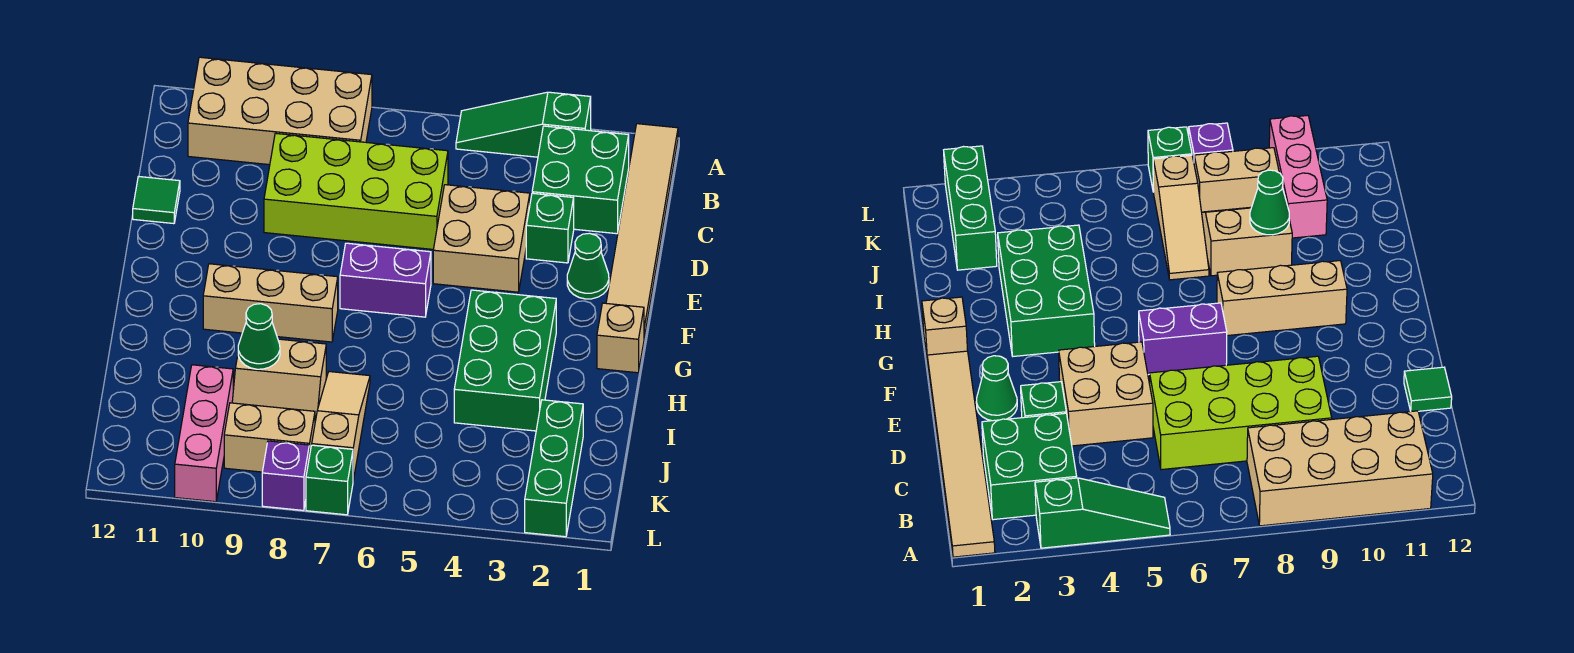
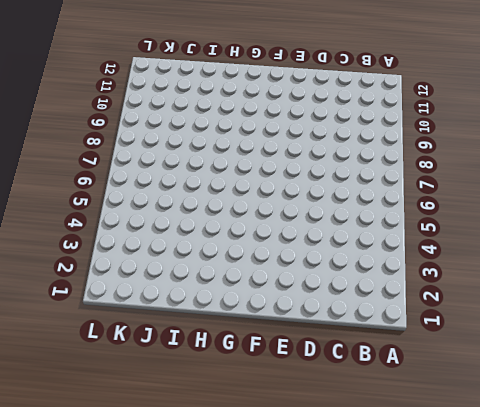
none -> tan tile A1:F1 level 1
none -> green slope A3:A5 level 1 top 3
none -> tan brick A8:B11 level 1

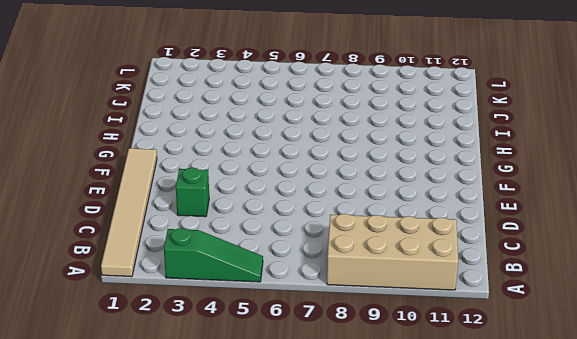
none -> green brick B2:C3 level 1
none -> lime brick C6:D9 level 1
none -> tan brick D4:E5 level 1

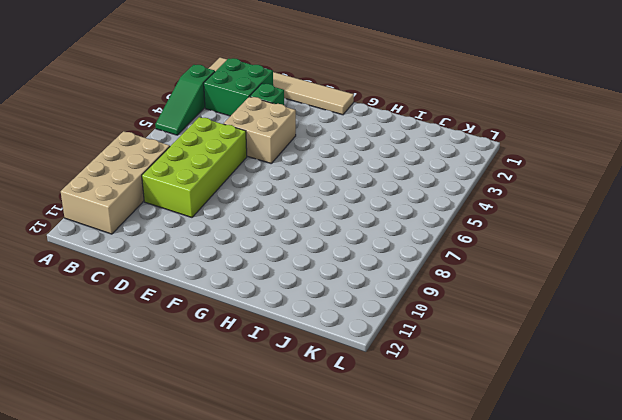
none -> green tile D12 level 1
none -> green cone E2 level 1
none -> purple brick F6:F7 level 1

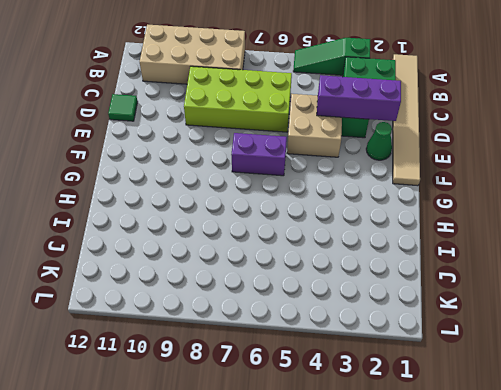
purple brick D2:D4 level 2 -> none
none -> tan brick G1 level 1
none -> green brick G3:I4 level 1
none -> tan brick G8:G10 level 1

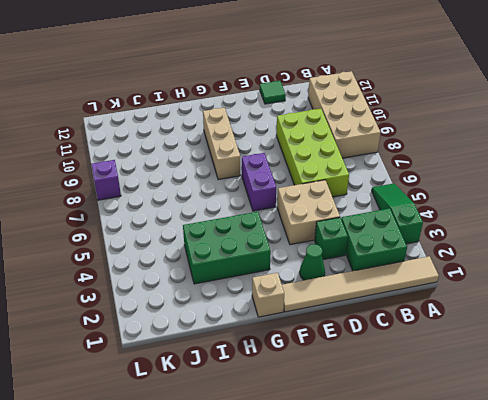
none -> tan slope I7:K7 level 1 top K
none -> tan slope I8:J9 level 1 top I
none -> green brick J2:L2 level 1

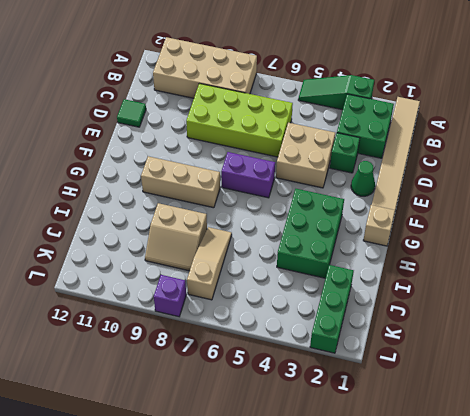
none -> pink brick J10:L10 level 1
none -> tan brick K8:K9 level 1
none -> green brick L7 level 1

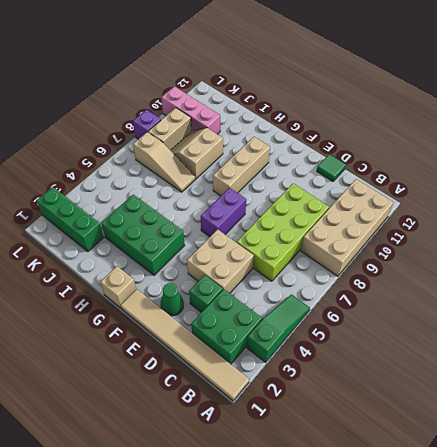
none -> green brick L7 level 1
none -> green cone I9 level 2

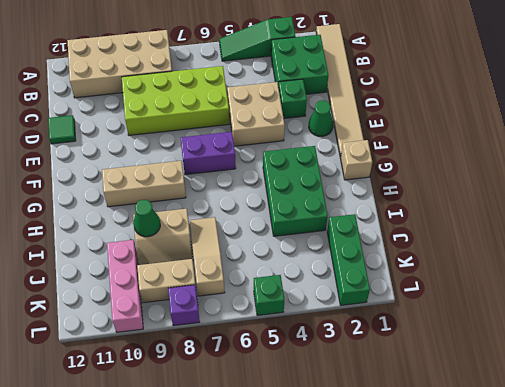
green brick L5 level 1 -> green brick L7 level 1

